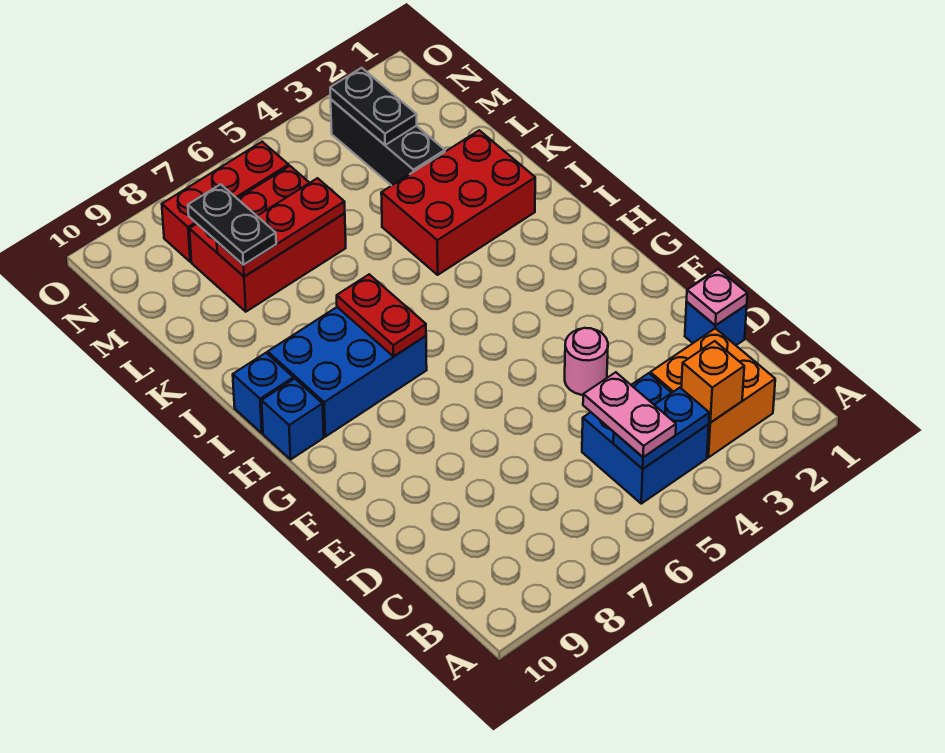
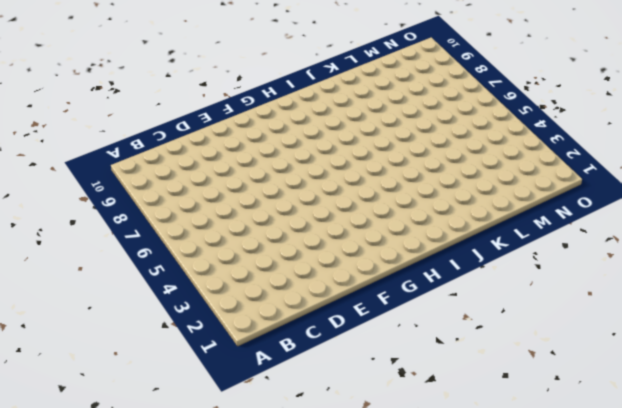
none -> orange brick B2:C3 level 1
none -> blue brick B4:C5 level 1
none -> blue brick D1 level 1

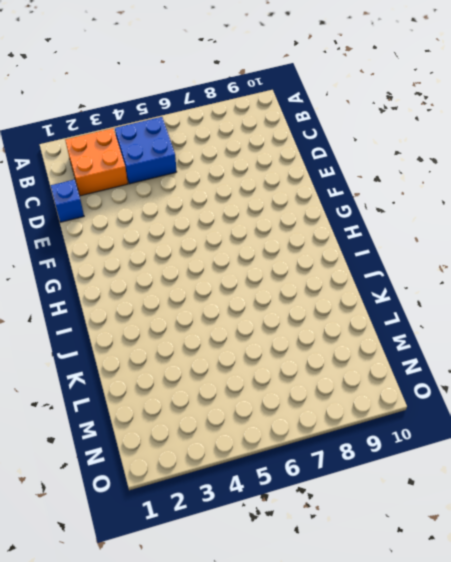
none -> pink round brick E4 level 1
none -> blue brick H7:I9 level 1
none -> blue brick H10 level 1

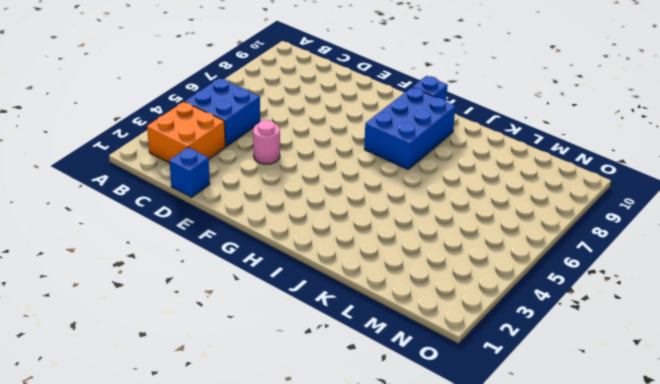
none -> blue brick I10 level 1
none -> red brick J2:K4 level 1
none -> black brick L3:N3 level 1

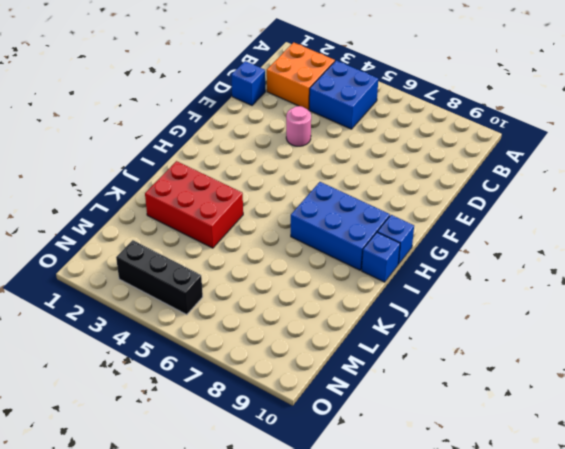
black brick N3:N5 level 1 -> black brick L3:N3 level 1
none -> red brick L6:M8 level 1
none -> red brick N6:N8 level 1
none -> orange brick B3 level 2

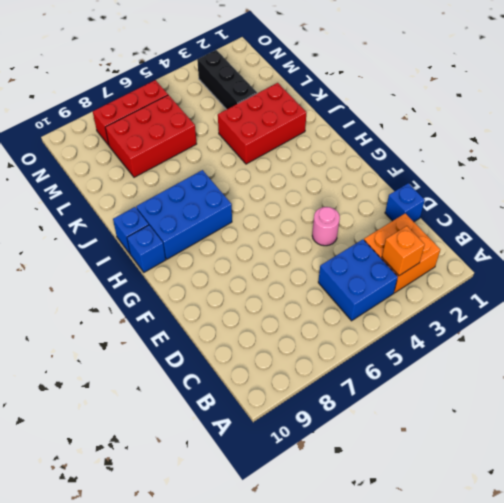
none -> blue plate B4:B5 level 2
none -> pink plate D1 level 2
none -> red plate H7:I7 level 2

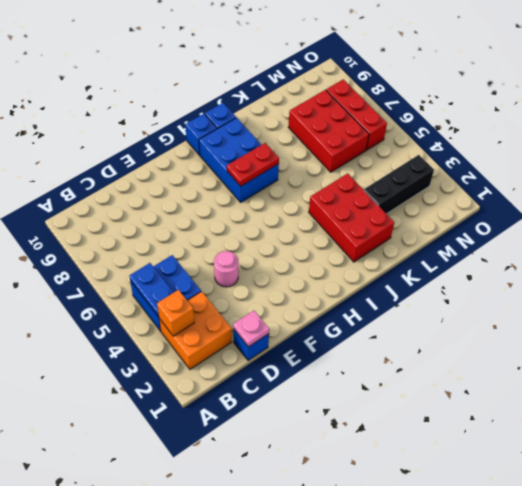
none -> red plate L6:L8 level 2
none -> black plate M3:N3 level 2
none -> pink plate B5:C5 level 3

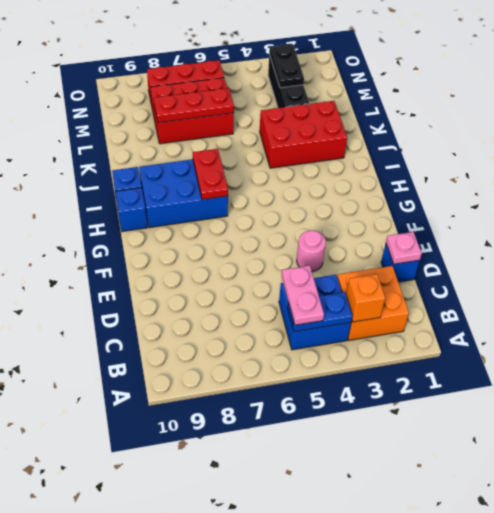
none -> black plate L8:M8 level 3

